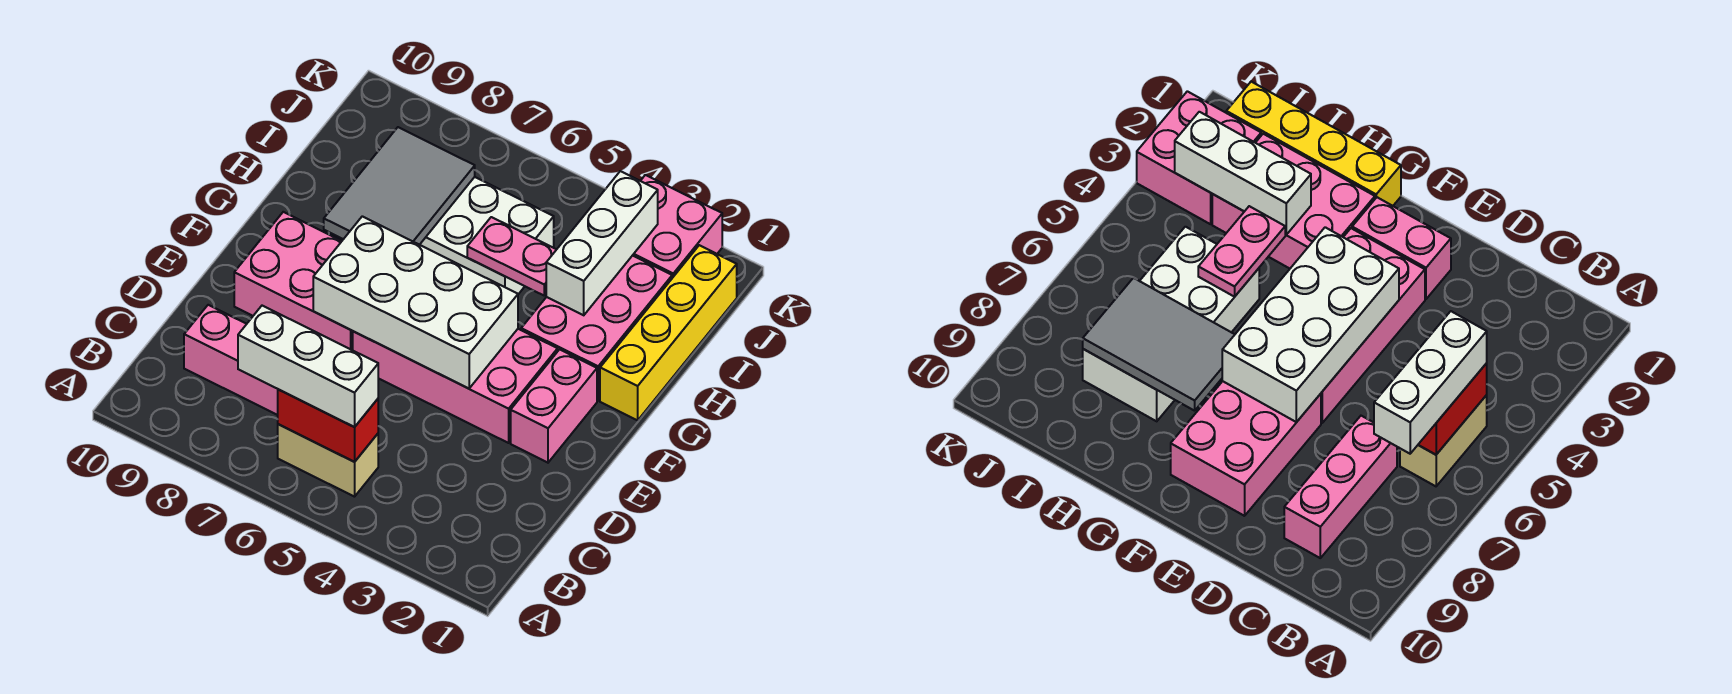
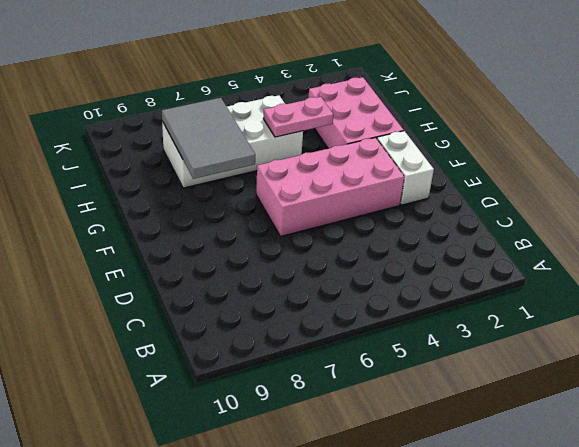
white brick E2:F2 level 1 -> pink brick E2:F2 level 1
none -> tan brick B5:B6 level 1
none -> pink brick C7:C9 level 1
none -> pink brick E7:F9 level 1

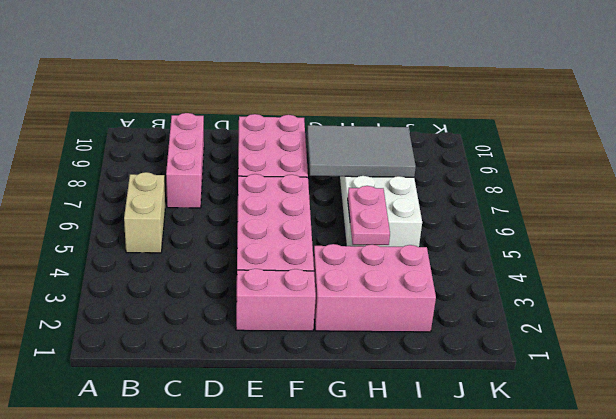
none -> yellow brick G1:J1 level 1
none -> pink brick J2:K3 level 1
none -> red brick B5:B6 level 2

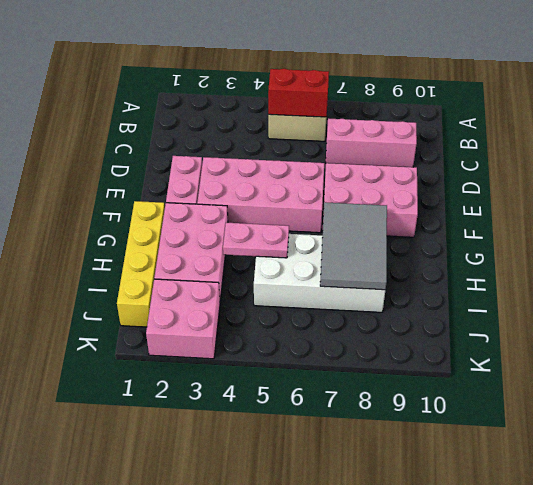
none -> white brick E4:F7 level 2
none -> white brick H3:J3 level 2
none -> white brick B5:B7 level 3

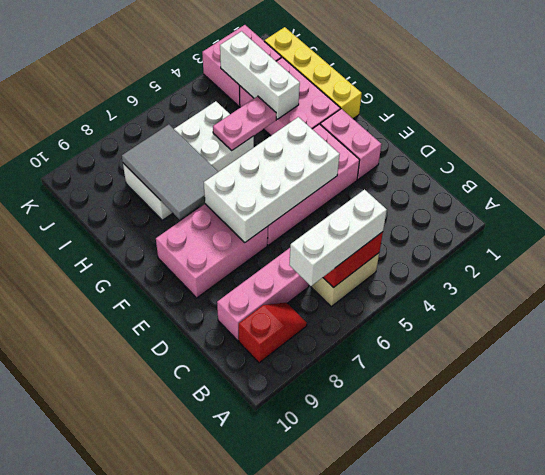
red slope B8:B9 level 1 top 9 -> none

